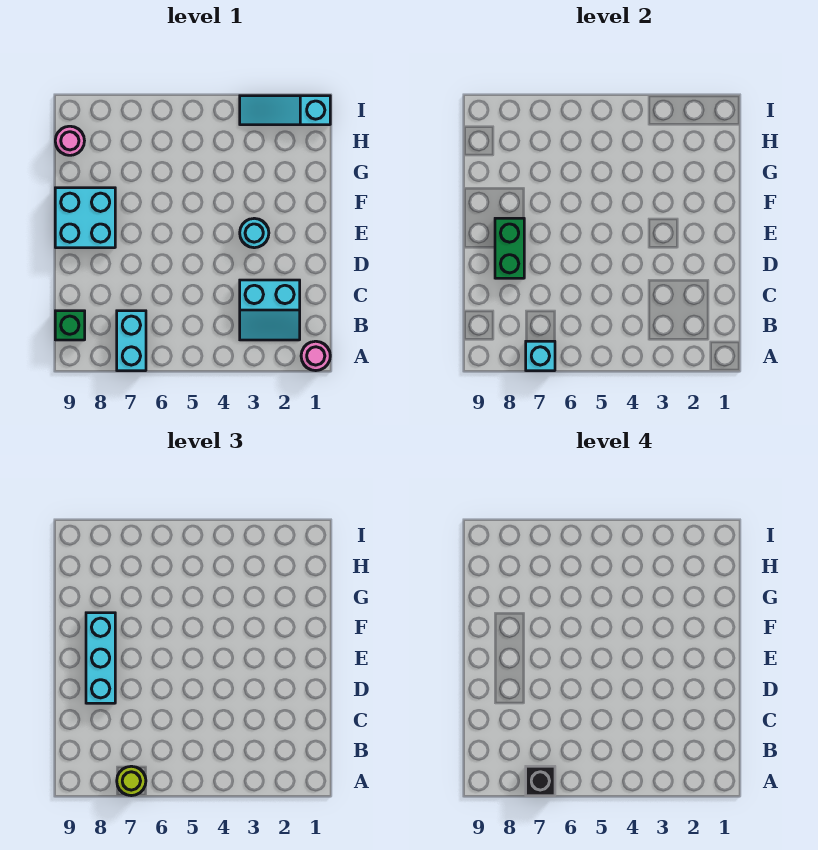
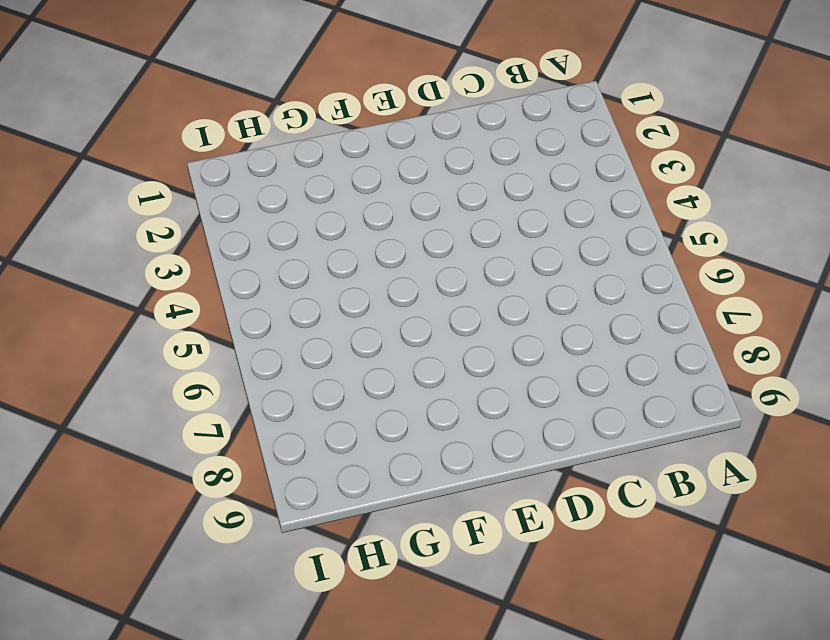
none -> pink round brick A1 level 1
none -> cyan brick A7:B7 level 1
none -> cyan slope B2:C3 level 1 top C

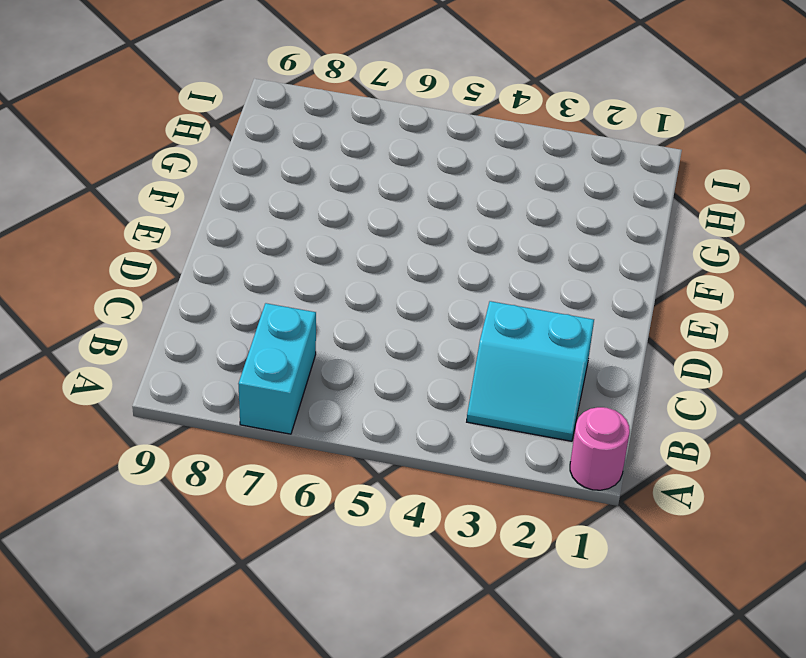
none -> green brick B9 level 1
none -> cyan round brick E3 level 1
none -> cyan brick E8:F9 level 1

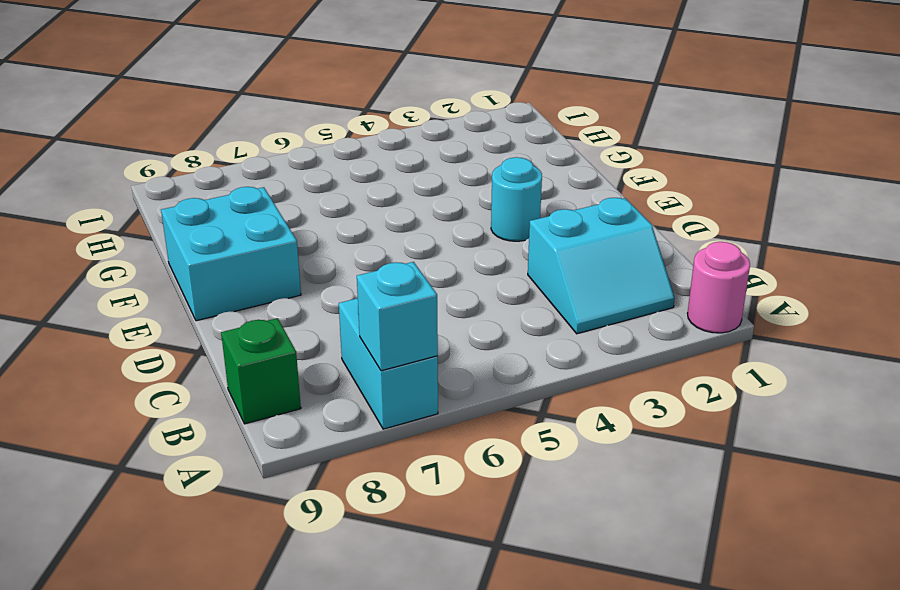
none -> pink round brick H9 level 1
none -> cyan slope I1:I3 level 1 top 1
none -> green brick D8:E8 level 2

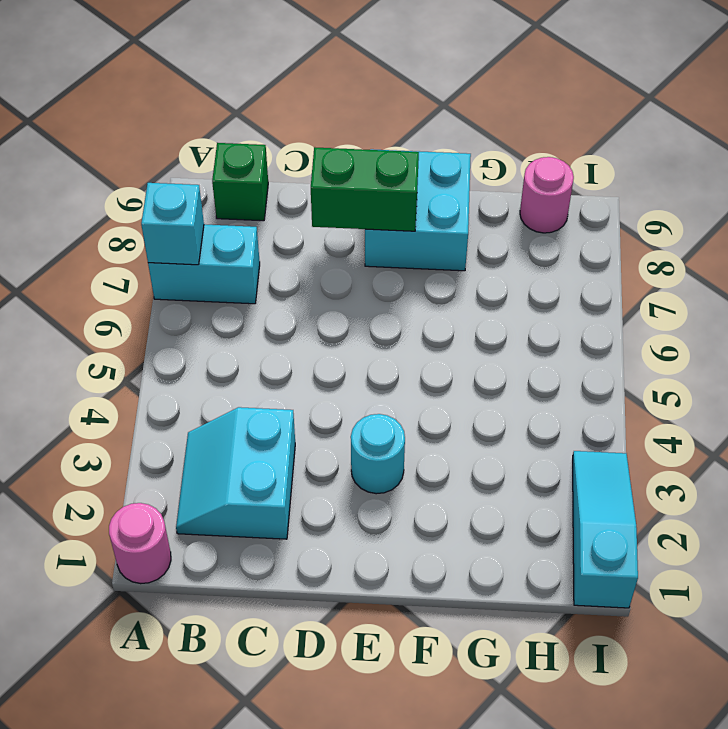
none -> lime round brick A7 level 3
none -> cyan brick D8:F8 level 3
none -> black brick A7 level 4

